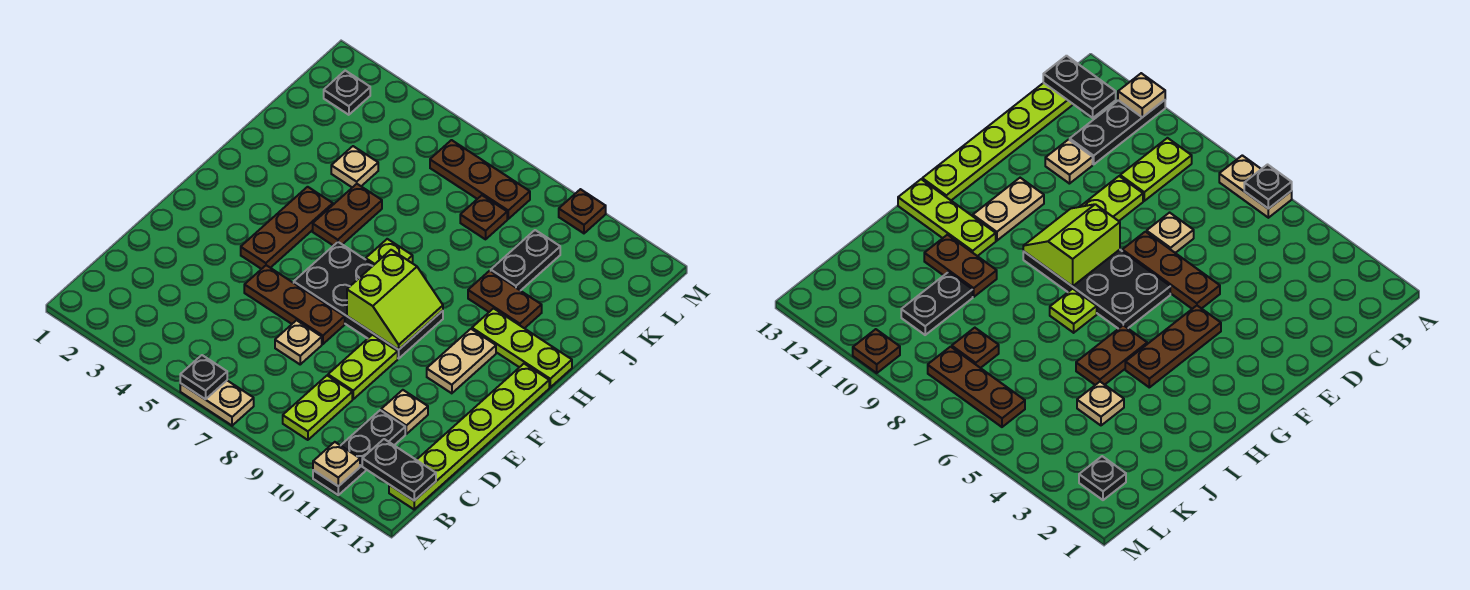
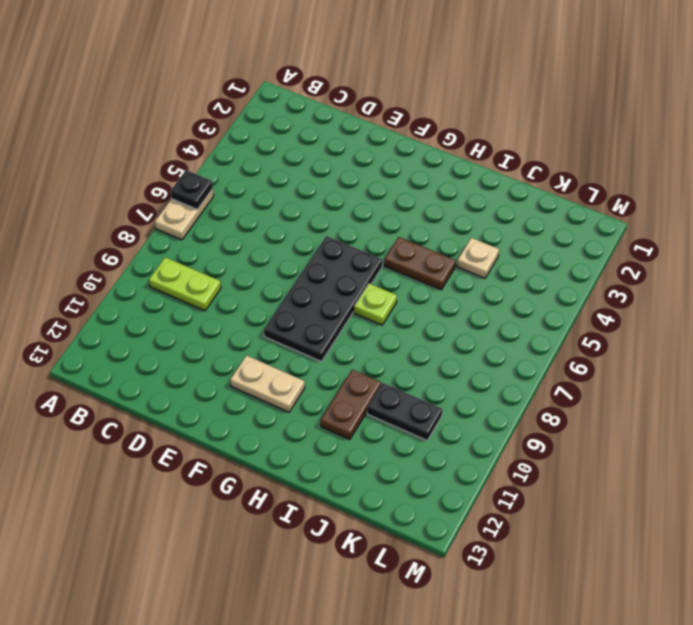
none -> black plate A11:C11 level 1
none -> lime plate B13:G13 level 1
none -> tan plate D7 level 1

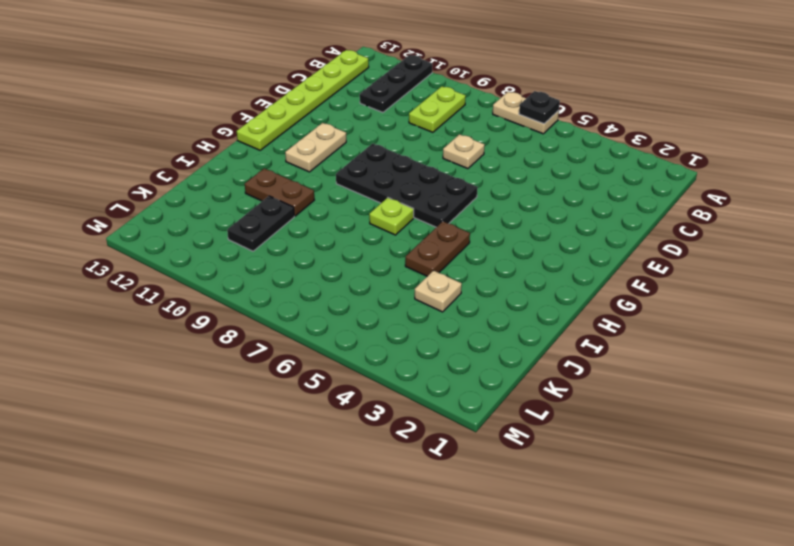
none -> lime plate D9:E9 level 1
none -> tan plate D11 level 1
none -> brown plate E5:E7 level 1

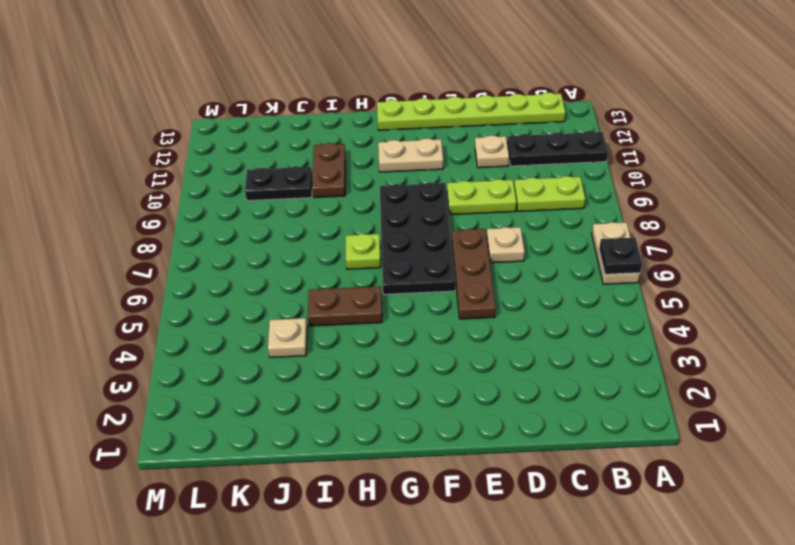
none -> brown plate F4:H4 level 1
none -> lime plate H11:H13 level 1
none -> brown plate K8 level 1

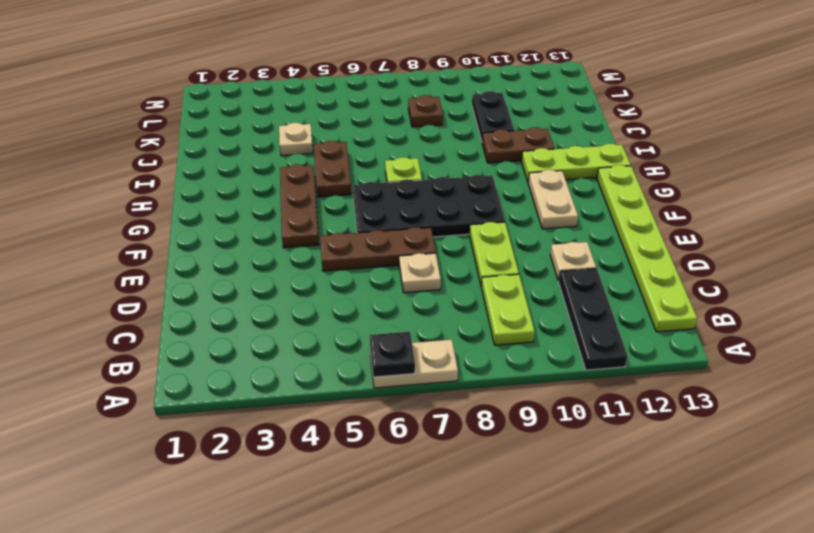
none -> black plate L2 level 1
none -> brown plate L6:L8 level 1
none -> brown plate M10 level 1

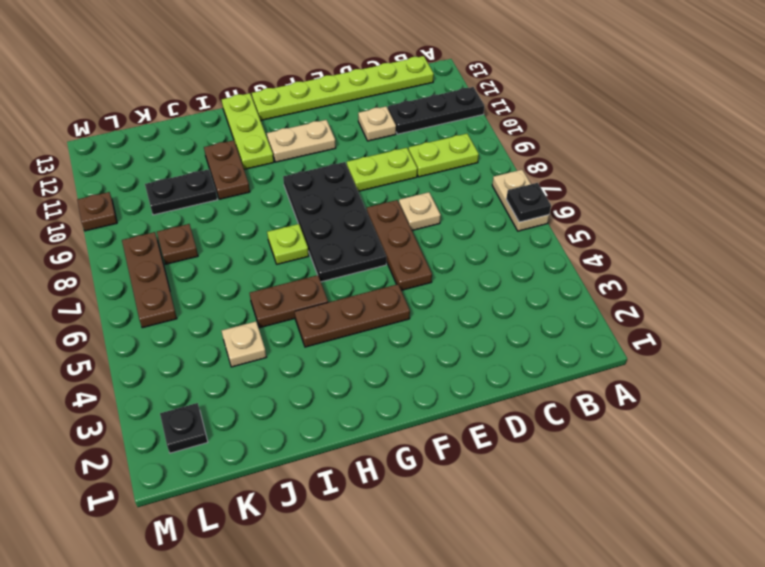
none -> tan plate A11 level 2
none -> black plate B12:B13 level 2
none -> lime slope F8:G9 level 2 top 8

